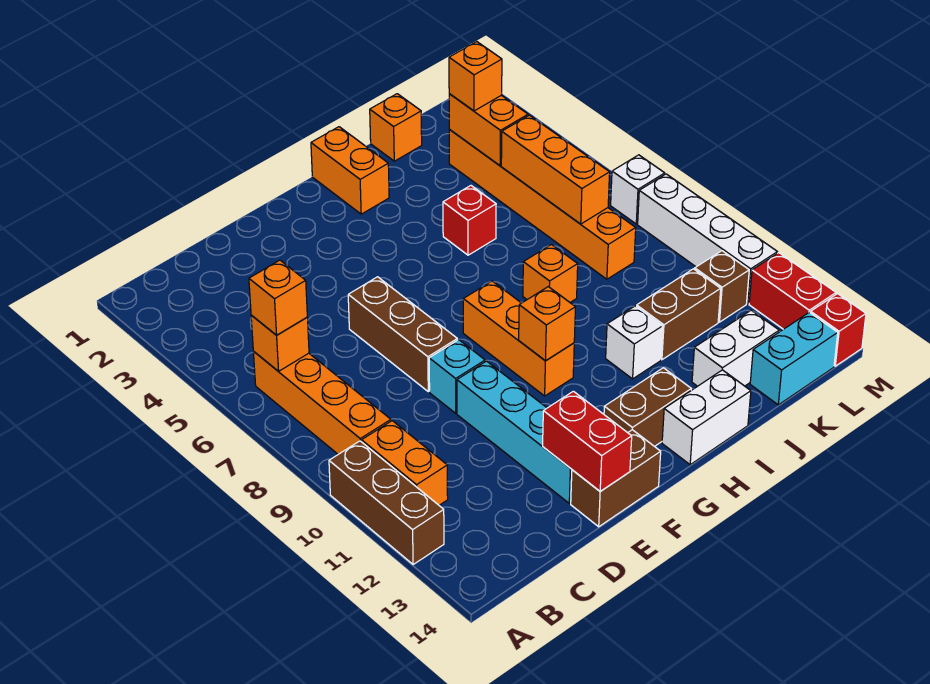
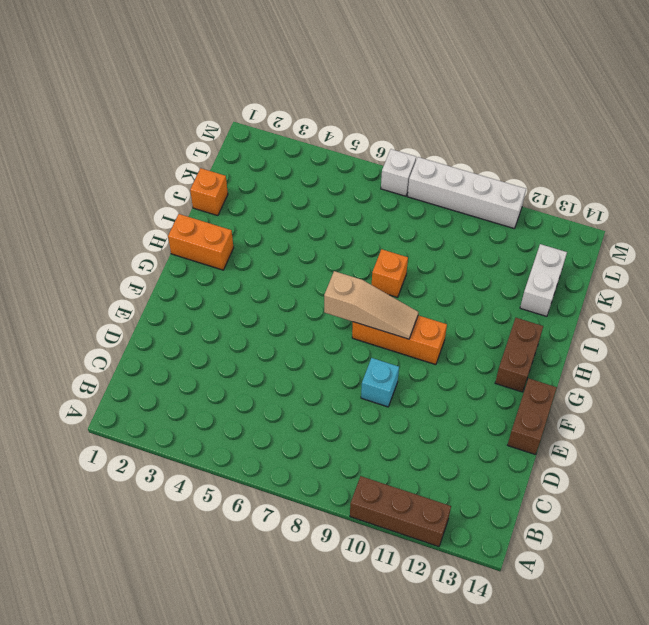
tan slope G7:G9 level 2 top 7 -> none
none -> orange brick B6:B9 level 1
none -> orange brick B10:B11 level 1
none -> brown brick E6:E8 level 1
none -> cyan brick E10:E13 level 1

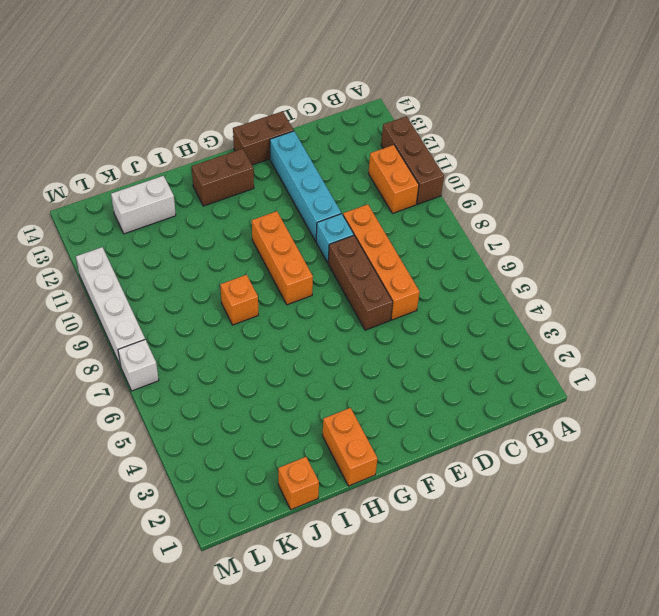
orange brick D6:D9 level 1 -> orange brick B6:B9 level 1
none -> white brick H14:I14 level 1
none -> red brick I5 level 1
none -> white brick I11 level 1
none -> brown brick J11:K11 level 1

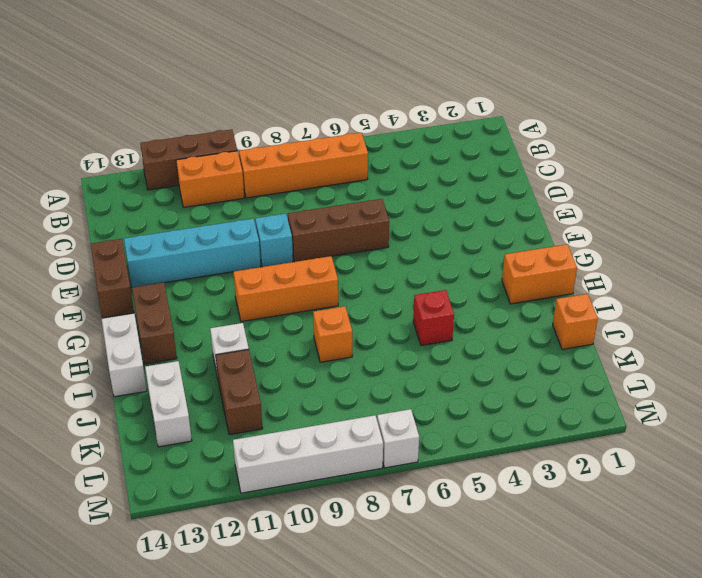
none -> orange brick K3:K8 level 1
none -> cyan brick K14:L14 level 1
none -> brown brick L11 level 1
none -> red brick M12:M13 level 1

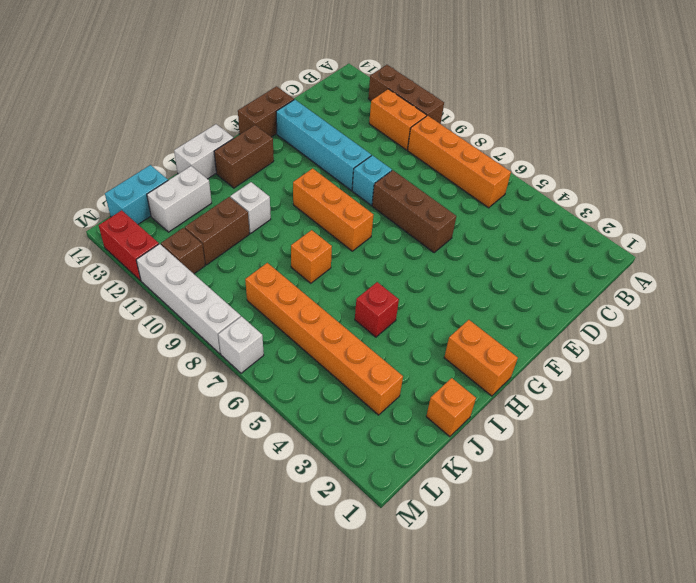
none -> red brick M14 level 1
none -> orange brick B6 level 2
none -> red brick E13:E14 level 2
none -> orange brick G10 level 2

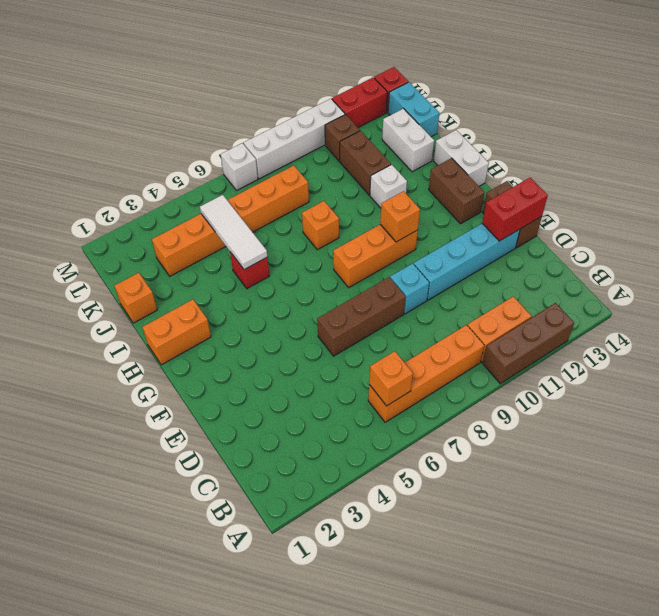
white tile I5:K5 level 2 -> orange brick K5:K7 level 2
none -> orange brick K3:K4 level 2
none -> orange brick B6 level 3
none -> orange brick K3 level 3

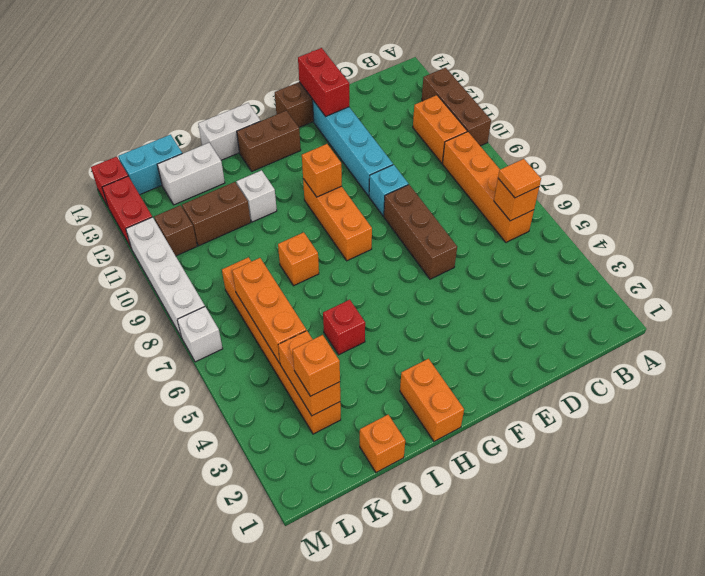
orange tile B6 level 3 -> orange brick B6 level 3

